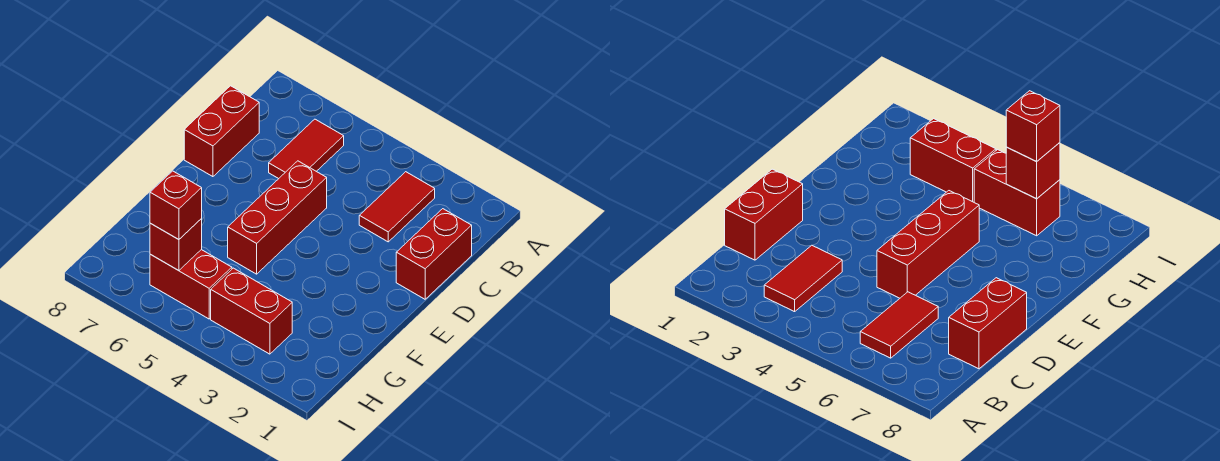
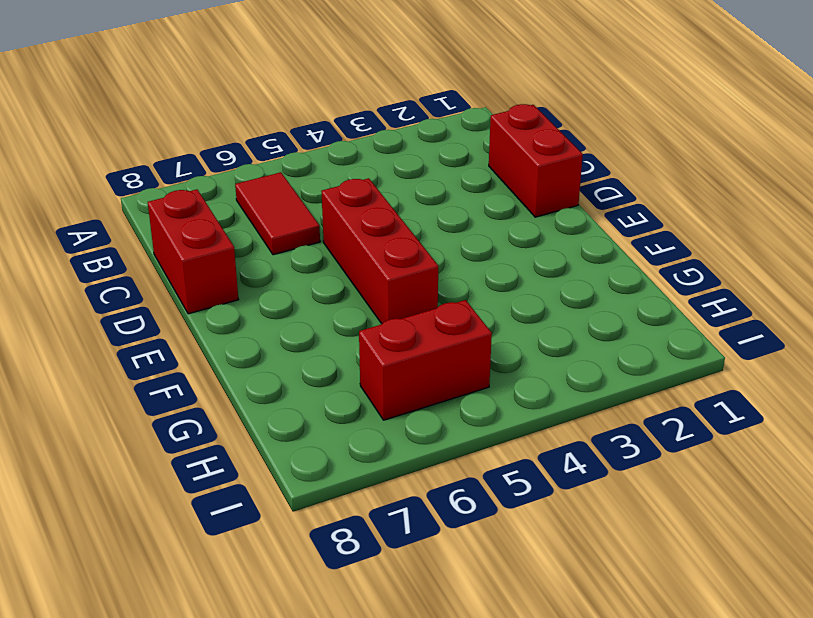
none -> red tile B3:C3 level 1
none -> red brick H3:H4 level 1

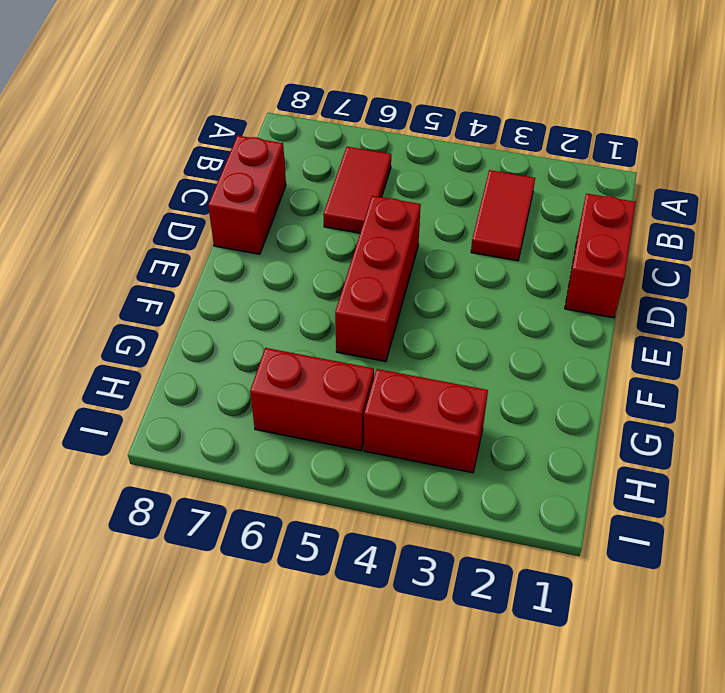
none -> red brick H6 level 2
none -> red brick H6 level 3

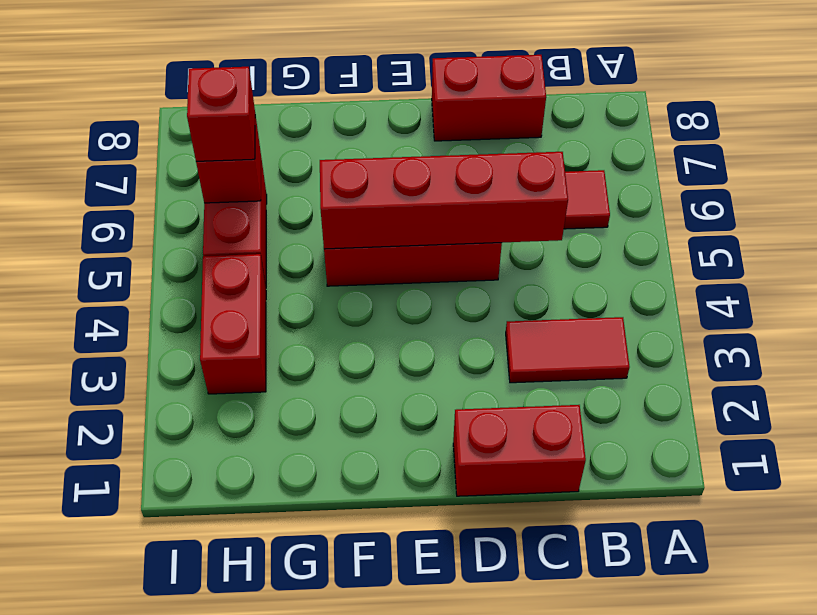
red brick C5:F5 level 2 -> none

